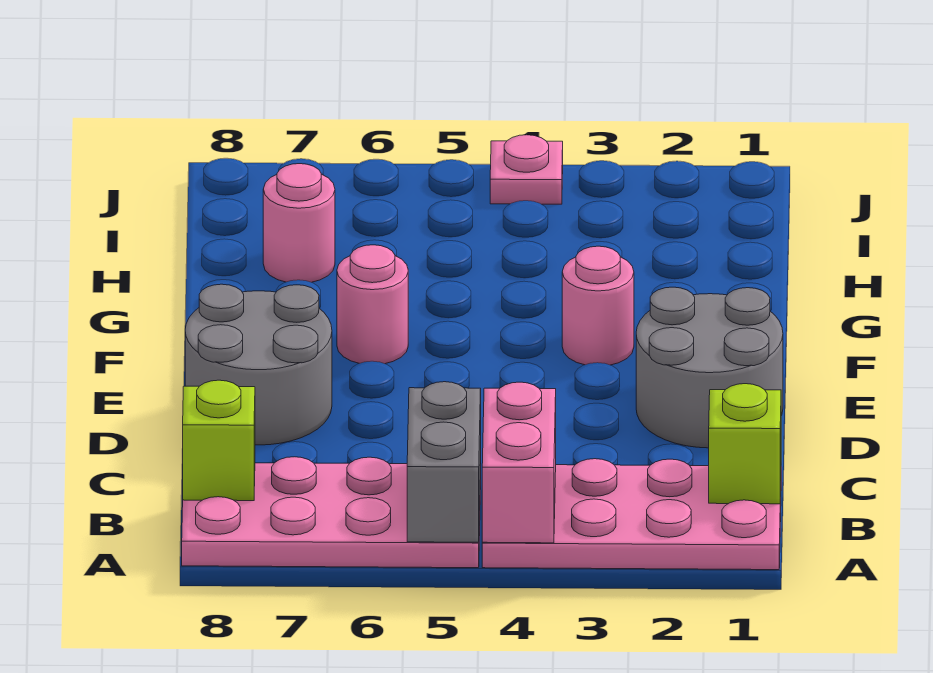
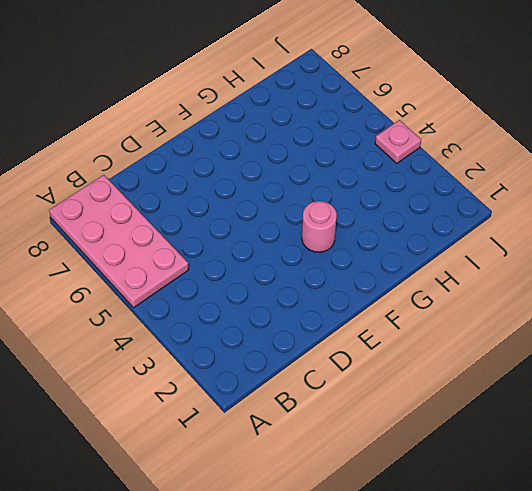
none -> pink plate A1:B4 level 1
none -> grey round brick D1:E2 level 1
none -> grey round brick D7:E8 level 1

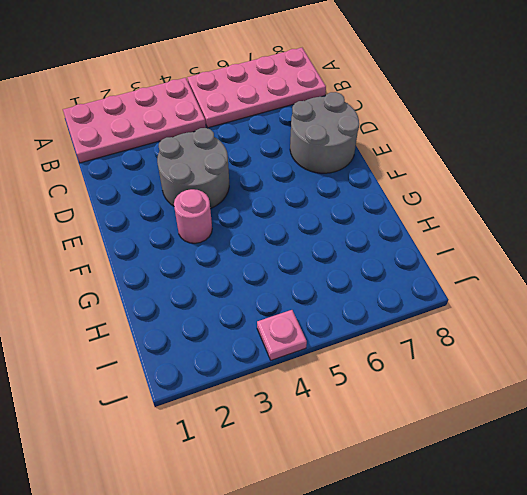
grey round brick D3:E4 level 1 -> grey round brick D1:E2 level 1
none -> pink round brick F6 level 1
none -> pink round brick H7 level 1
none -> pink brick A4:B4 level 2

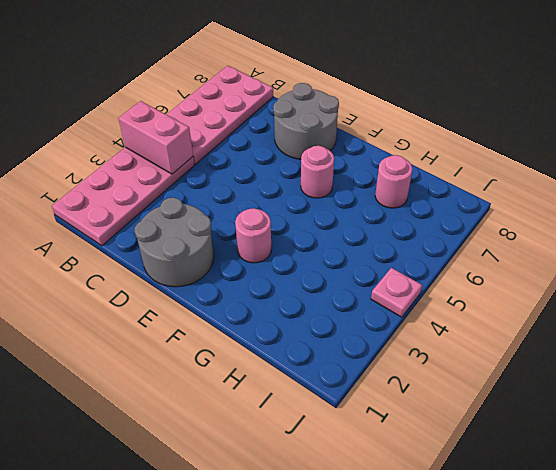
none -> grey brick A5:B5 level 2
none -> lime brick B1 level 2
none -> lime brick B8 level 2

